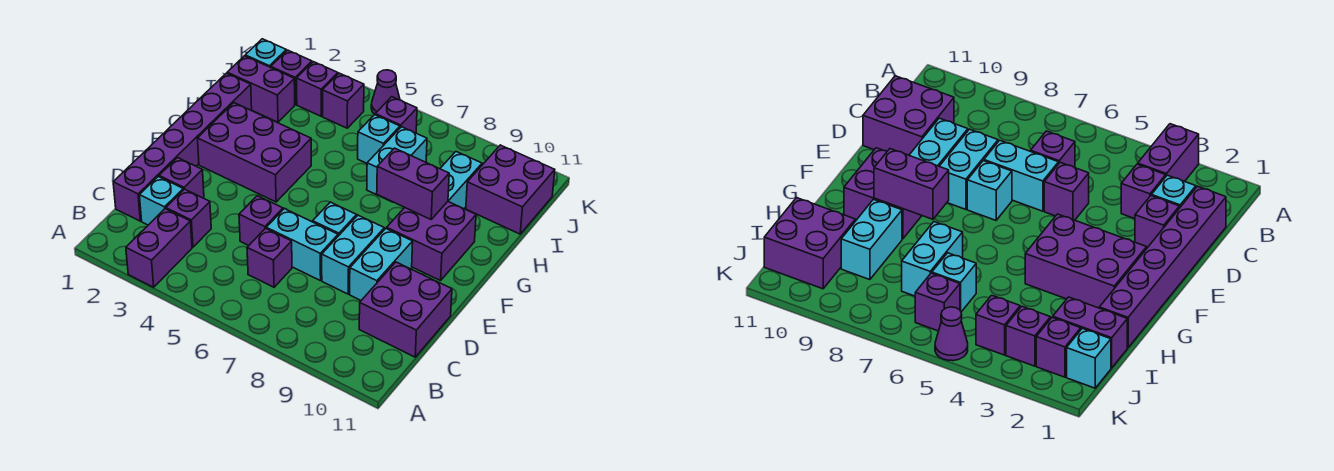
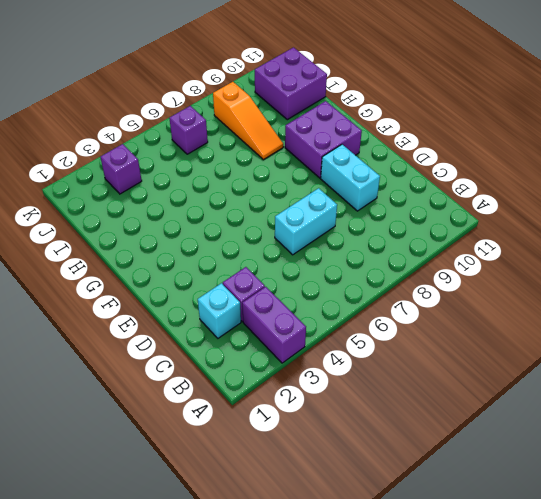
orange slope H8:J8 level 1 top J -> none
none -> purple brick C1:H1 level 1
none -> purple brick C6 level 1
none -> purple brick C10:D11 level 1

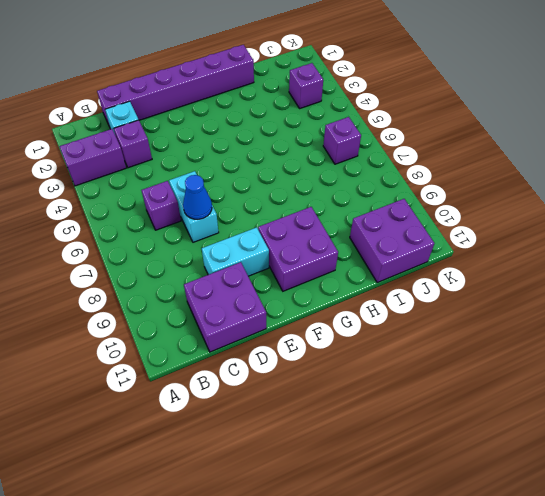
blue cone D7 level 2 -> none
none -> purple brick D2 level 1
none -> purple brick D5 level 1
none -> cyan brick D8:E8 level 1

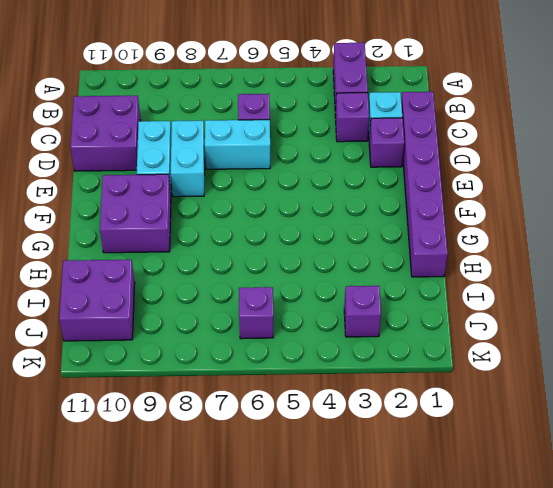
none -> purple brick D5 level 1
none -> cyan brick E7 level 1
none -> purple brick F2:G4 level 1

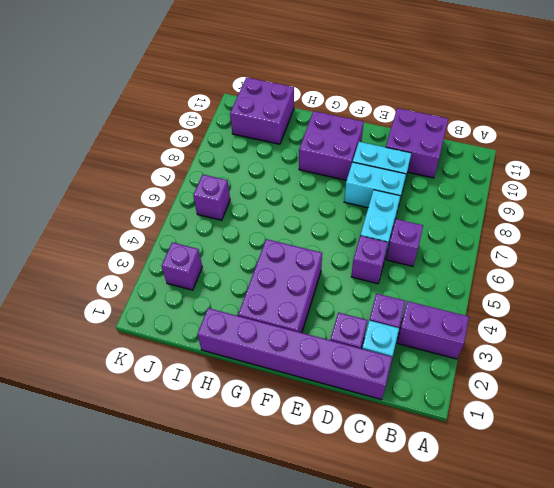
none -> cyan brick E7 level 1
none -> cyan brick H7:I7 level 1
none -> cyan brick H9:I9 level 1

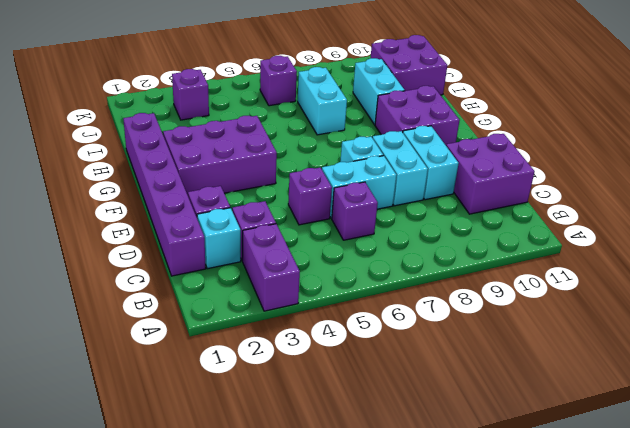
none -> purple brick I1:I2 level 1
none -> cyan brick I6 level 1
none -> cyan brick J1 level 1

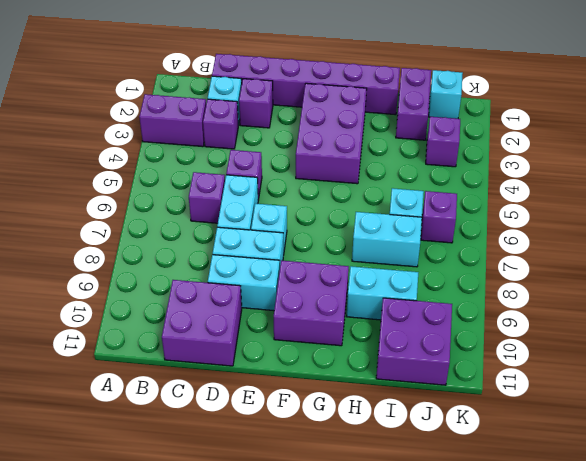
none -> purple brick J2 level 1
none -> purple brick J4 level 1
none -> purple cone K5 level 1

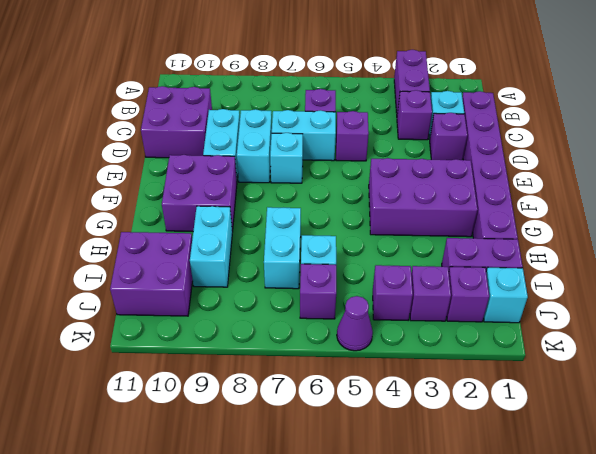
none -> purple brick G8:G9 level 2

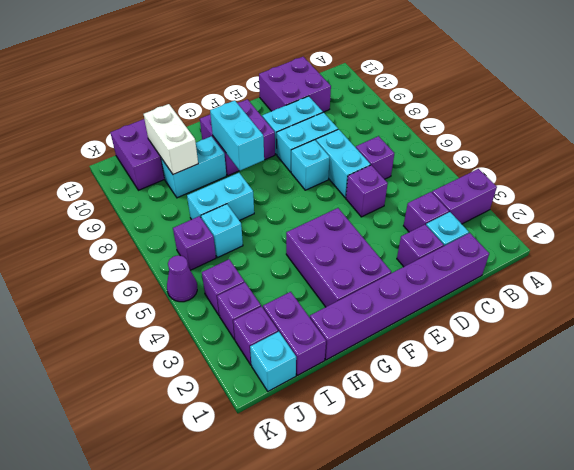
cyan brick G8:G9 level 2 -> purple brick G8:G9 level 2
white brick I9:I10 level 2 -> none

